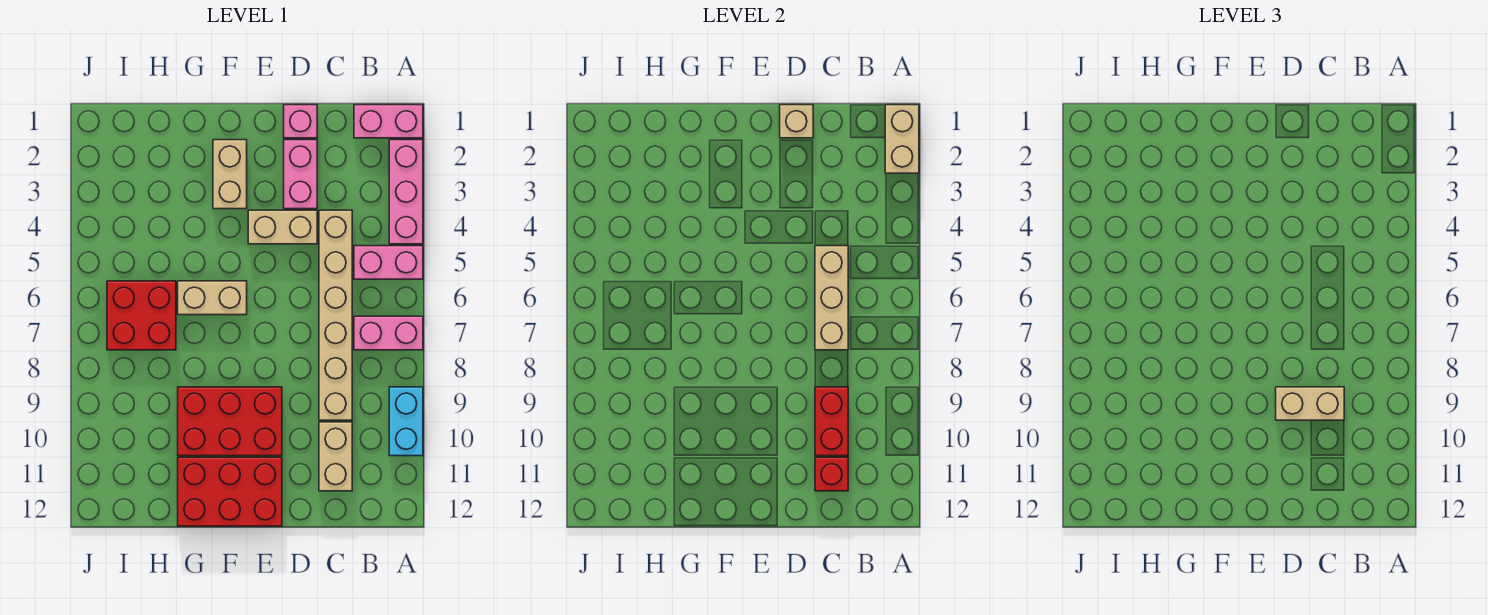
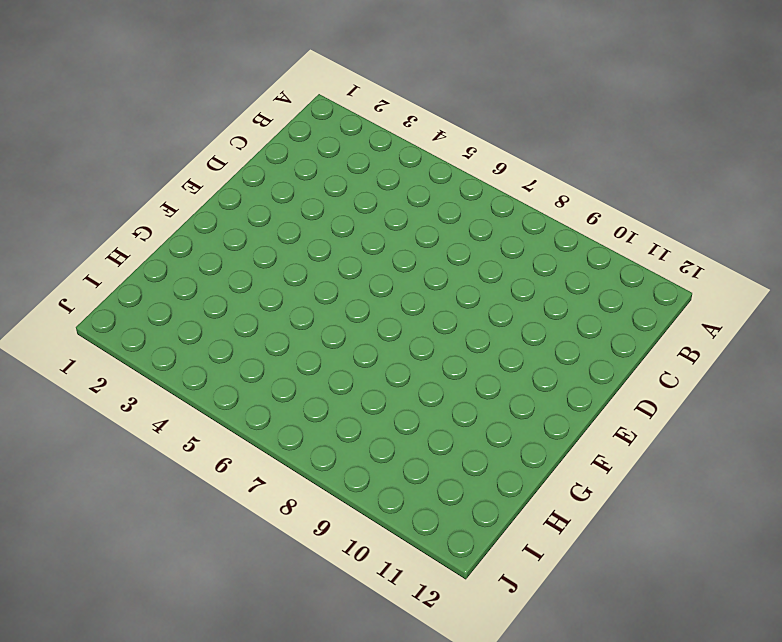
none -> pink brick A1:B1 level 1
none -> pink brick A2:A4 level 1
none -> pink brick A5:B5 level 1

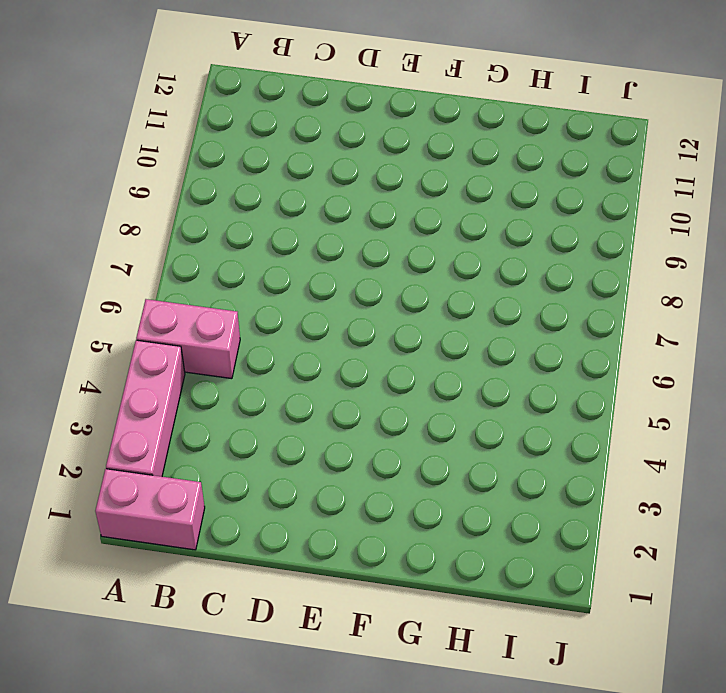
none -> pink brick A7:B7 level 1
none -> cyan brick A9:A10 level 1
none -> tan brick C4:C9 level 1

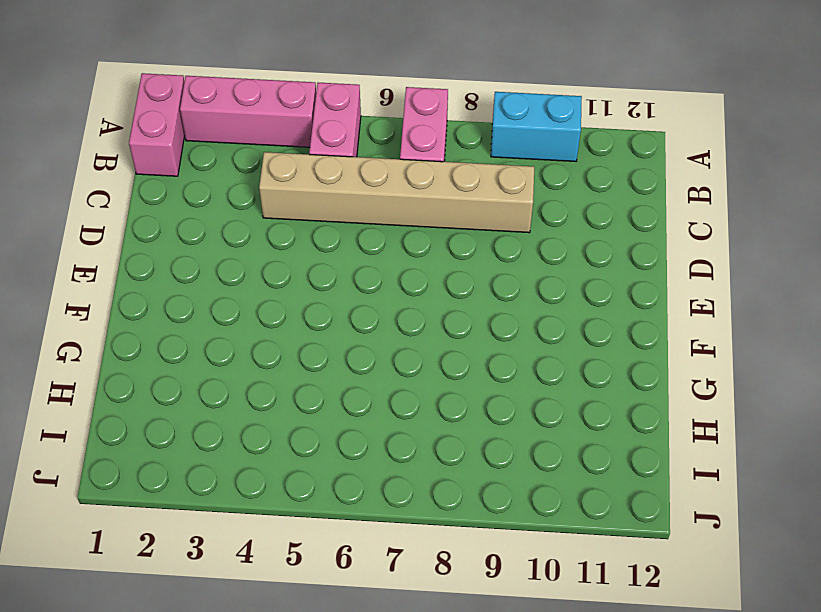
none -> tan brick C10:C11 level 1
none -> pink brick D1 level 1
none -> pink brick D2:D3 level 1

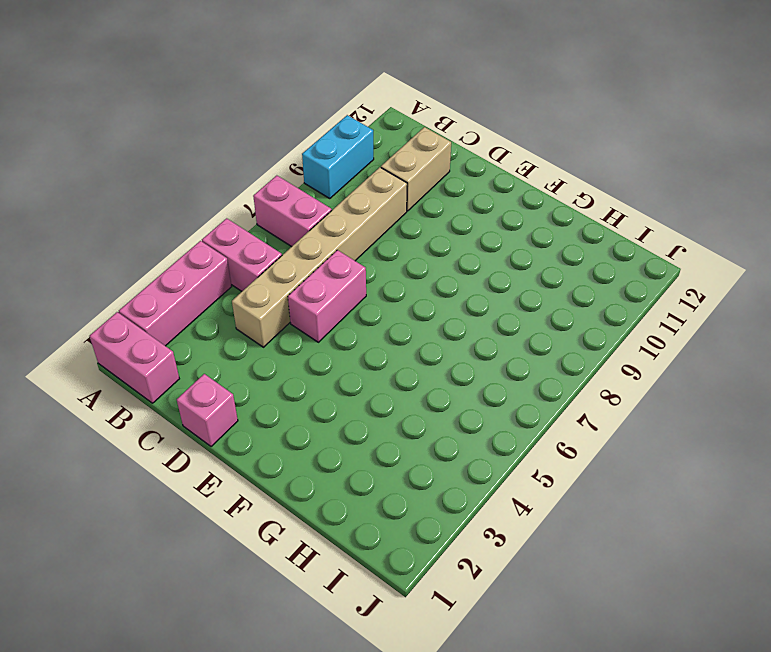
pink brick D5:D6 level 1 -> pink brick D2:D3 level 1
none -> tan brick D4:E4 level 1
none -> red brick E9:G10 level 1
none -> red brick E11:G12 level 1

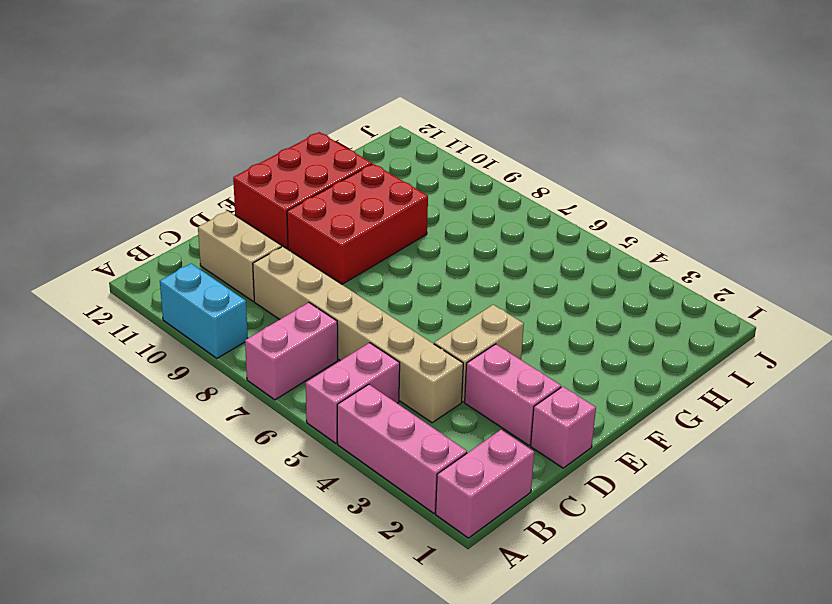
none -> tan brick F2:F3 level 1
none -> tan brick F6:G6 level 1
none -> red brick H6:I7 level 1

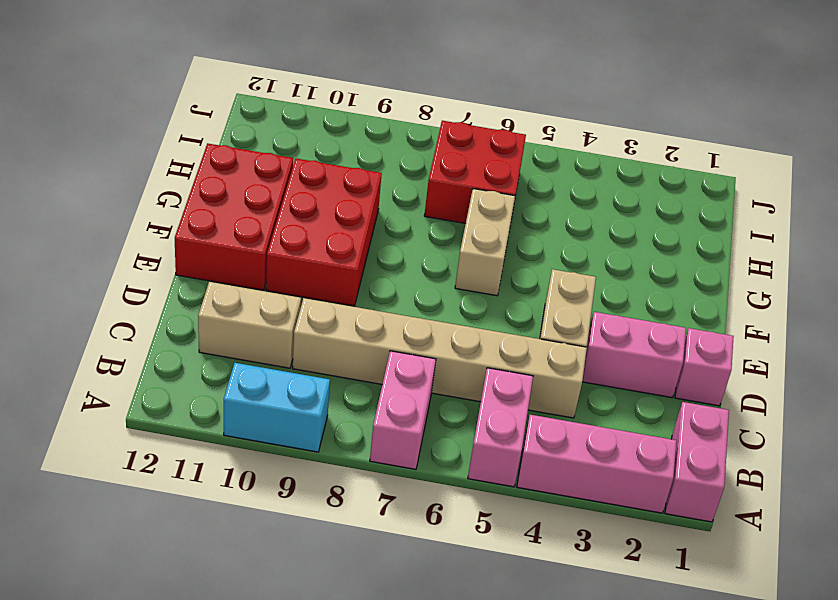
none -> tan brick F2:F3 level 1
none -> tan brick A1:A2 level 2
none -> tan brick C5:C7 level 2

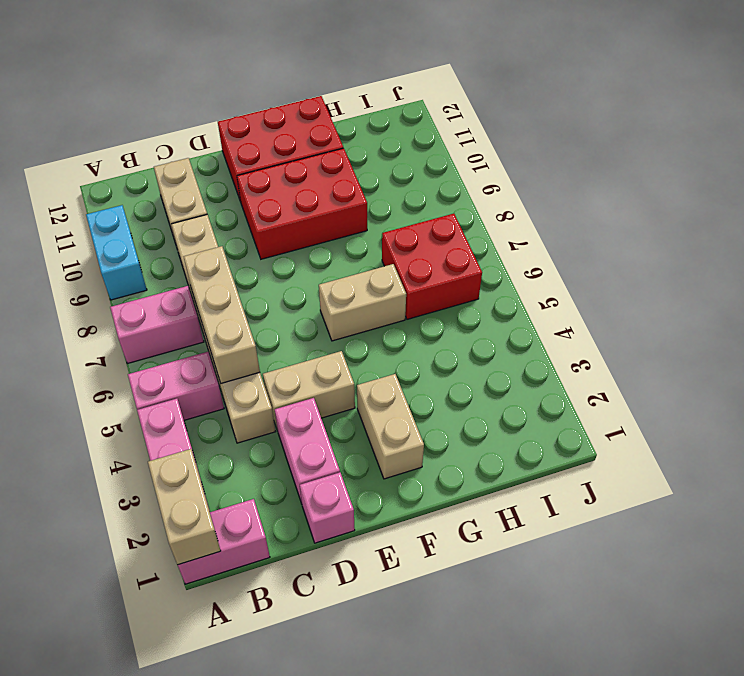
none -> red brick C9:C10 level 2
none -> red brick C11 level 2
none -> tan brick D1 level 2

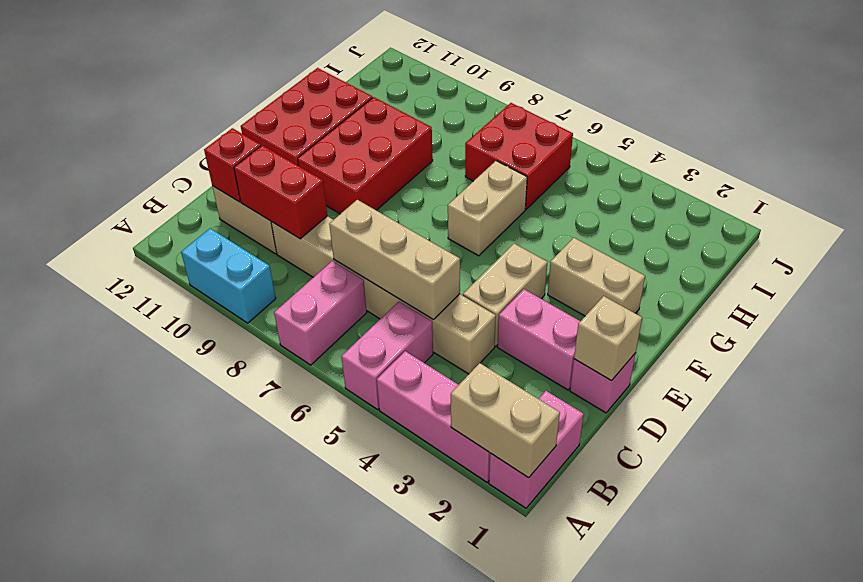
none -> tan brick C9:D9 level 3

